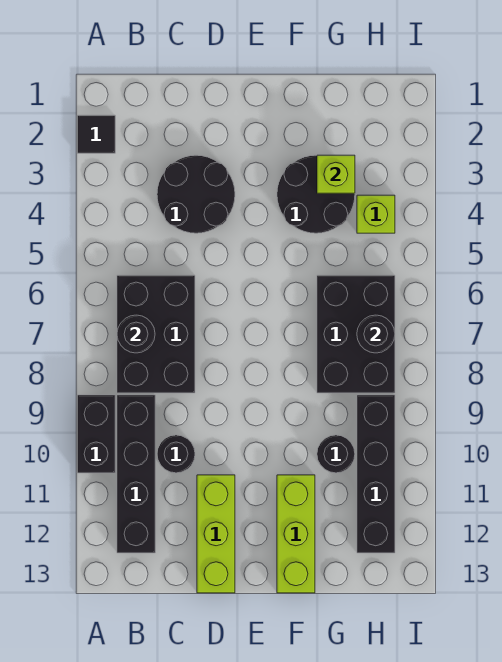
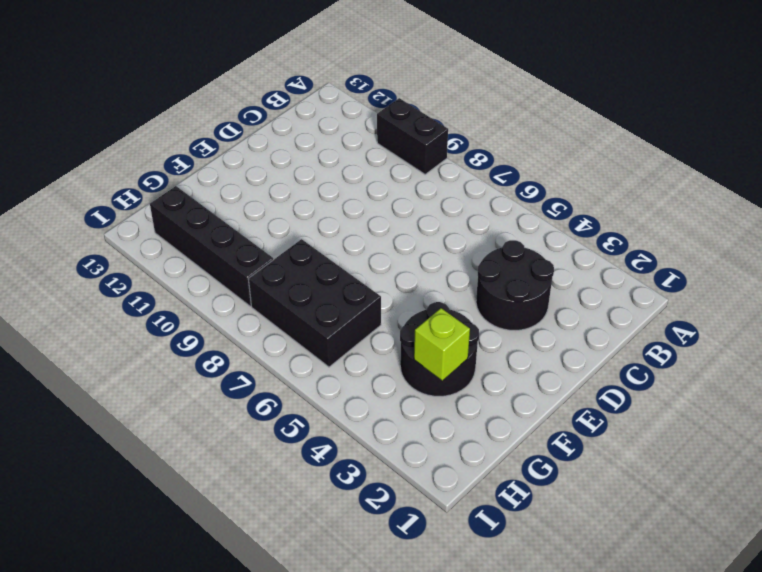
none -> black tile A2 level 1
none -> black brick B6:C8 level 1
none -> black brick B9:B12 level 1

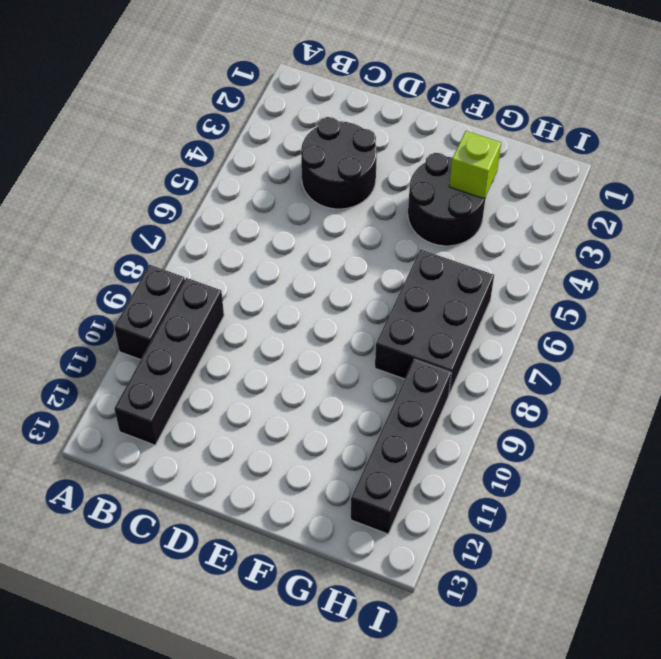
none -> black tile A2 level 1
none -> black brick B6:C8 level 1
none -> black round brick C10 level 1

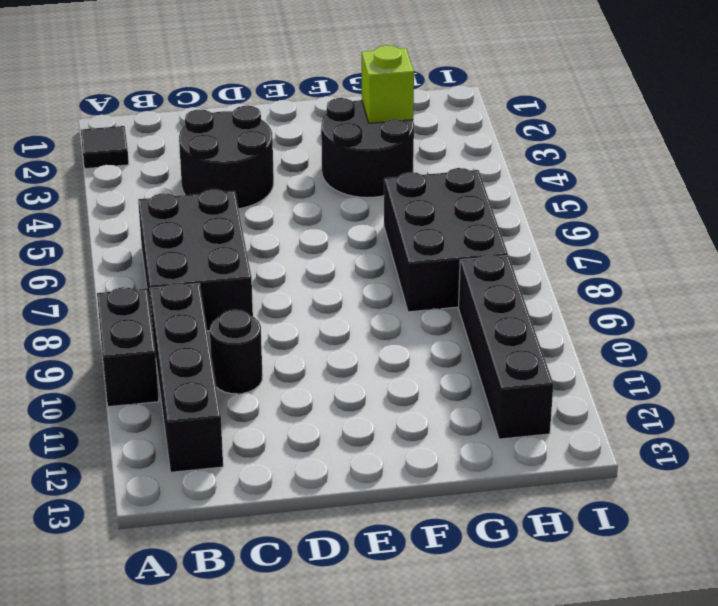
none -> lime brick D11:D13 level 1
none -> lime brick F11:F13 level 1
none -> black round brick G10 level 1

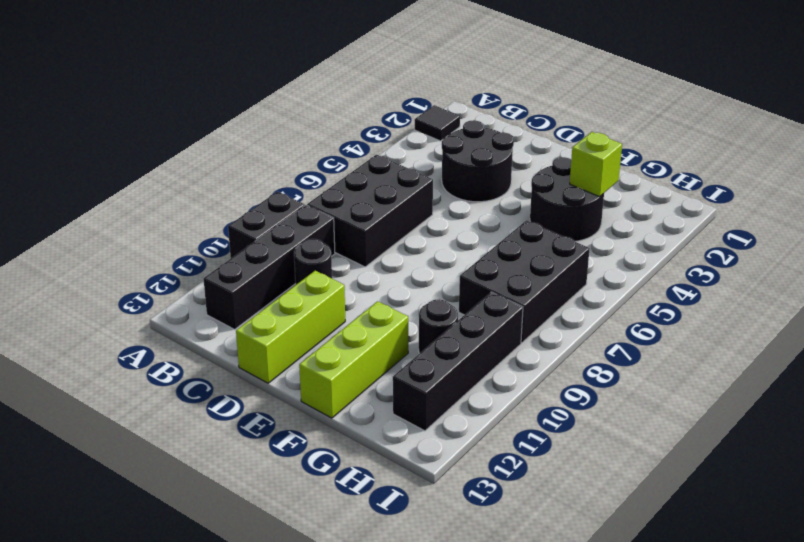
none -> lime brick H4 level 1
none -> black round brick B7 level 2
none -> black round brick H7 level 2

